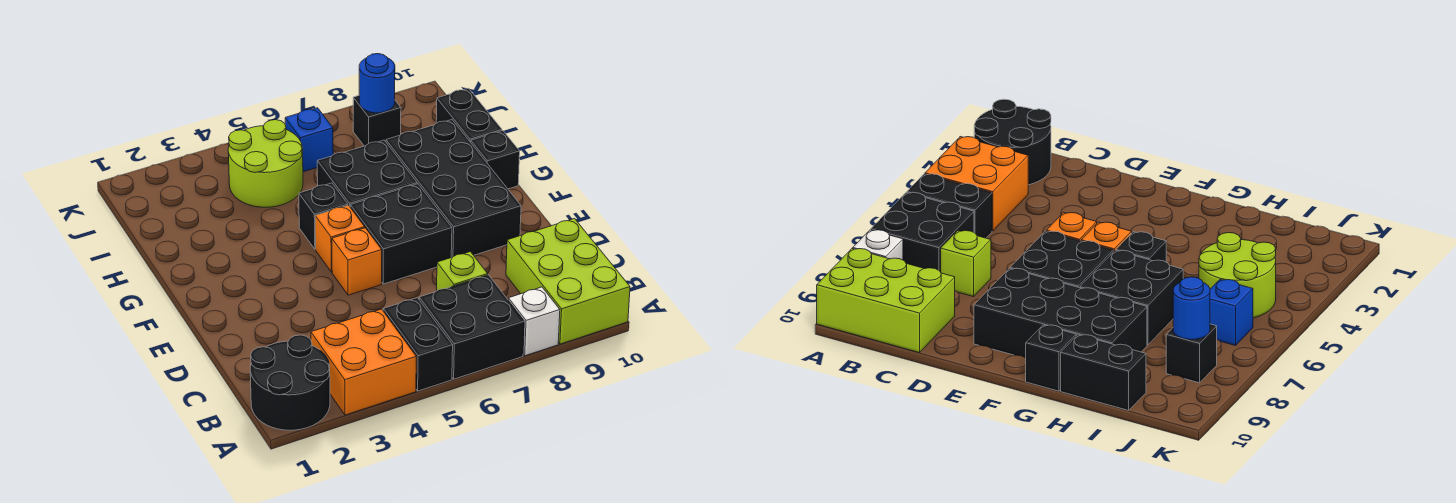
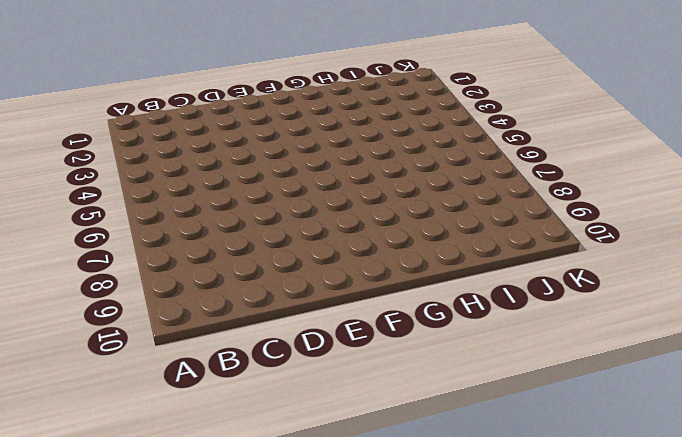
none -> black round brick A1:B2 level 1
none -> orange brick A3:B4 level 1
none -> black brick A5:B5 level 1

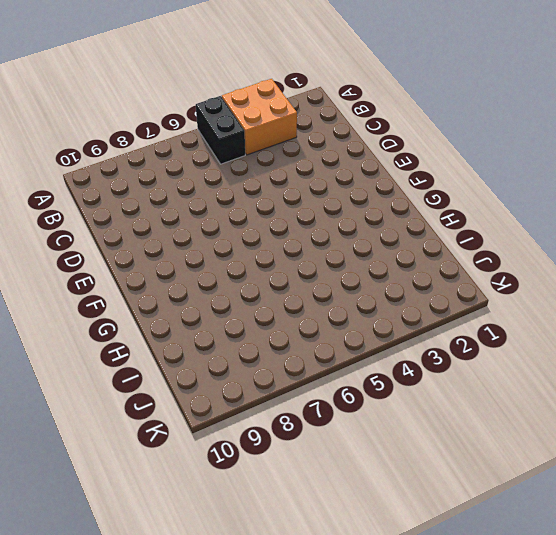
none -> black round brick A1:B2 level 1
none -> black brick A6:B7 level 1
none -> white brick A8 level 1

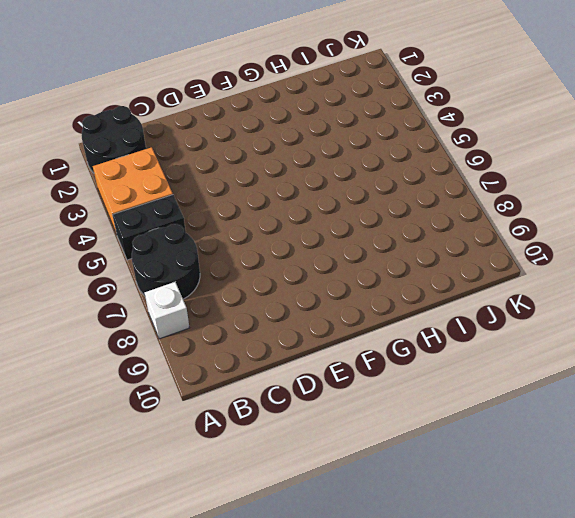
black round brick A6:B7 level 1 -> black brick A6:B7 level 1
none -> lime brick A9:C10 level 1
none -> lime brick C7 level 1
none -> orange brick E5 level 1

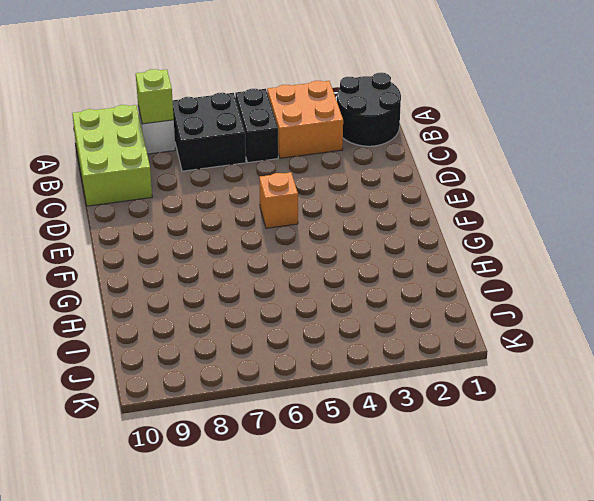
lime brick A8 level 2 -> lime brick C7 level 1
none -> black brick E6:F7 level 1
none -> black brick E8:H9 level 1
none -> orange brick F5 level 1

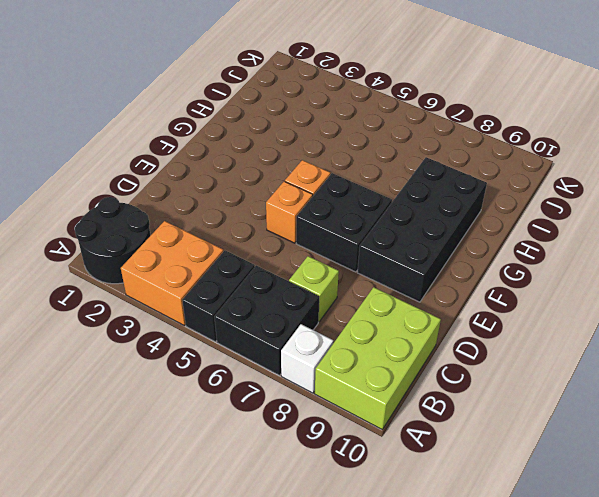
none -> black brick G5 level 1
none -> black brick G6:H7 level 1
none -> black brick G10 level 1

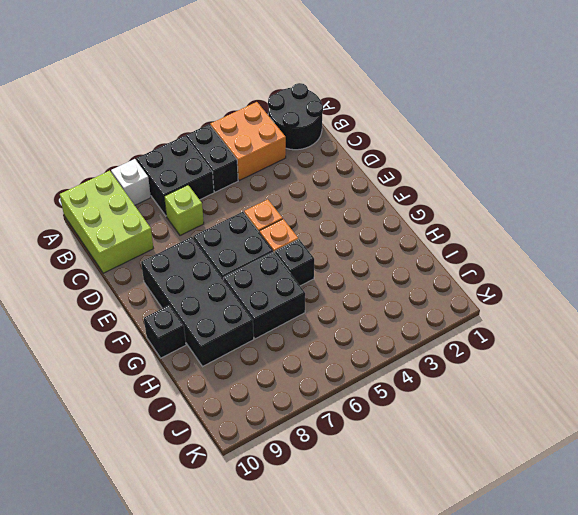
none -> black brick H10:I10 level 1
none -> lime round brick I4:J5 level 1
none -> blue brick J6 level 1

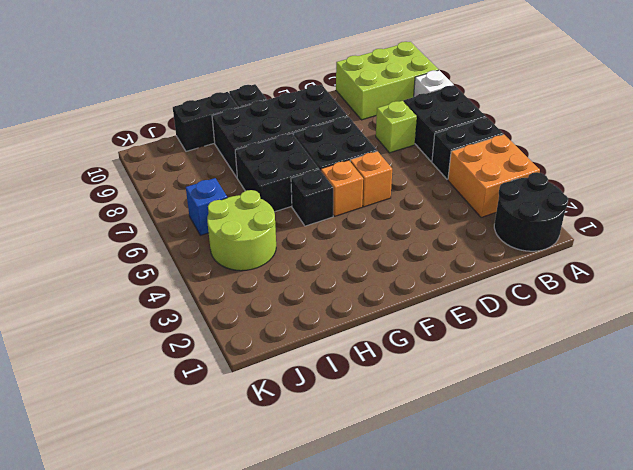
none -> black brick J8 level 1
none -> blue round brick J8 level 2

